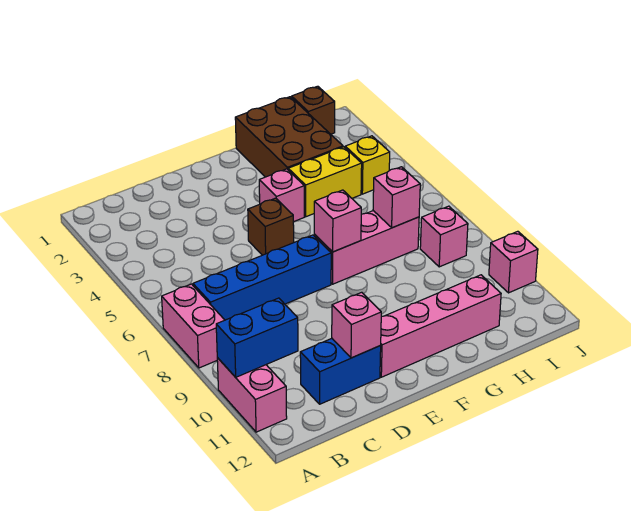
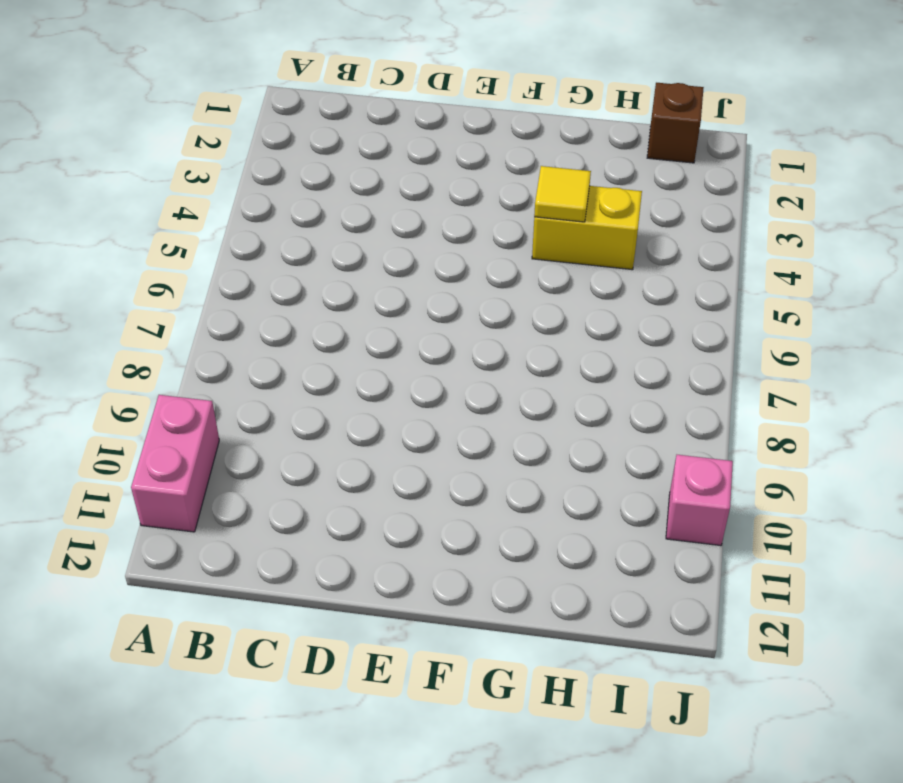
yellow tile G4 level 2 -> none
none -> pink brick A7:A8 level 1
none -> blue brick B7:E7 level 1
none -> blue brick C11:D11 level 1

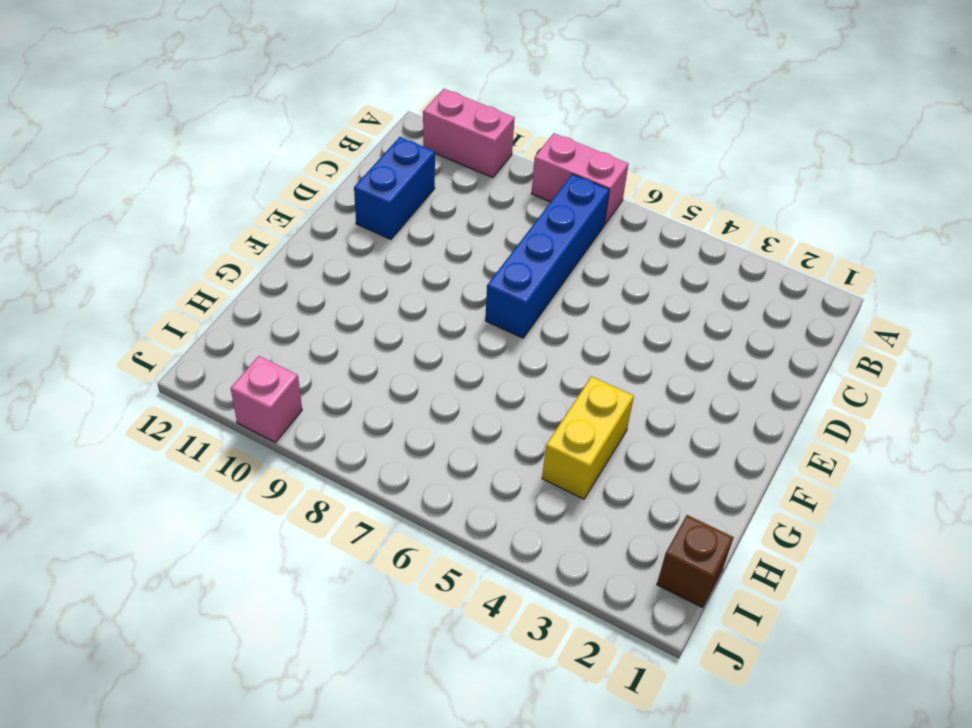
none -> brown brick E5 level 1
none -> pink brick E11:H11 level 1
none -> pink brick F4 level 1

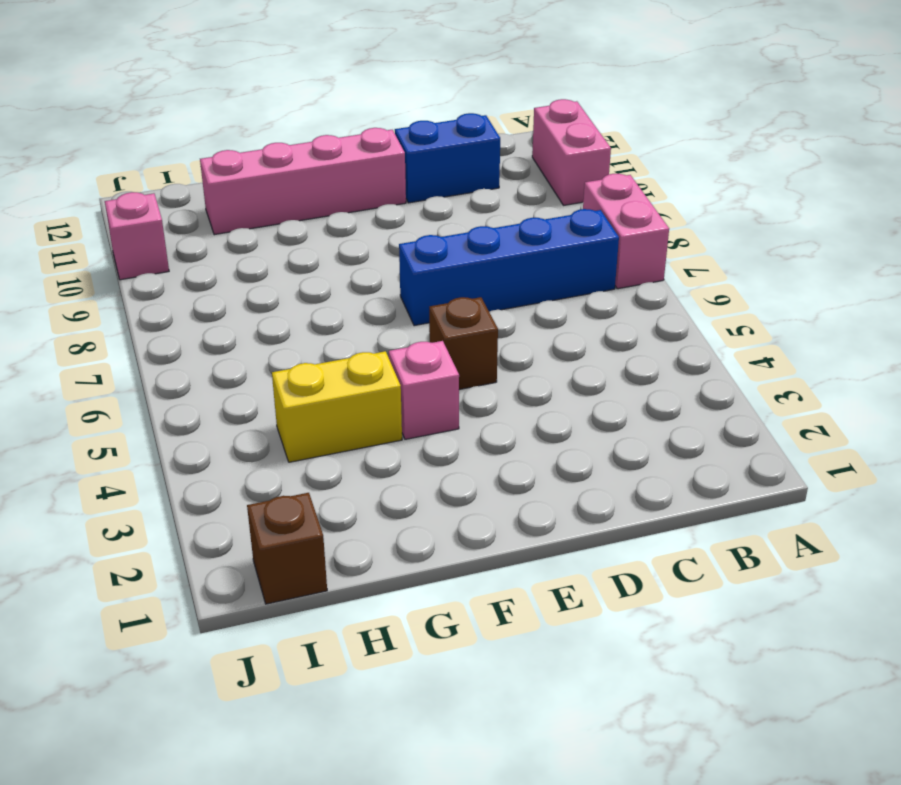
none -> pink brick F7:H7 level 1
none -> brown brick G1:H3 level 1
none -> yellow brick I4 level 1

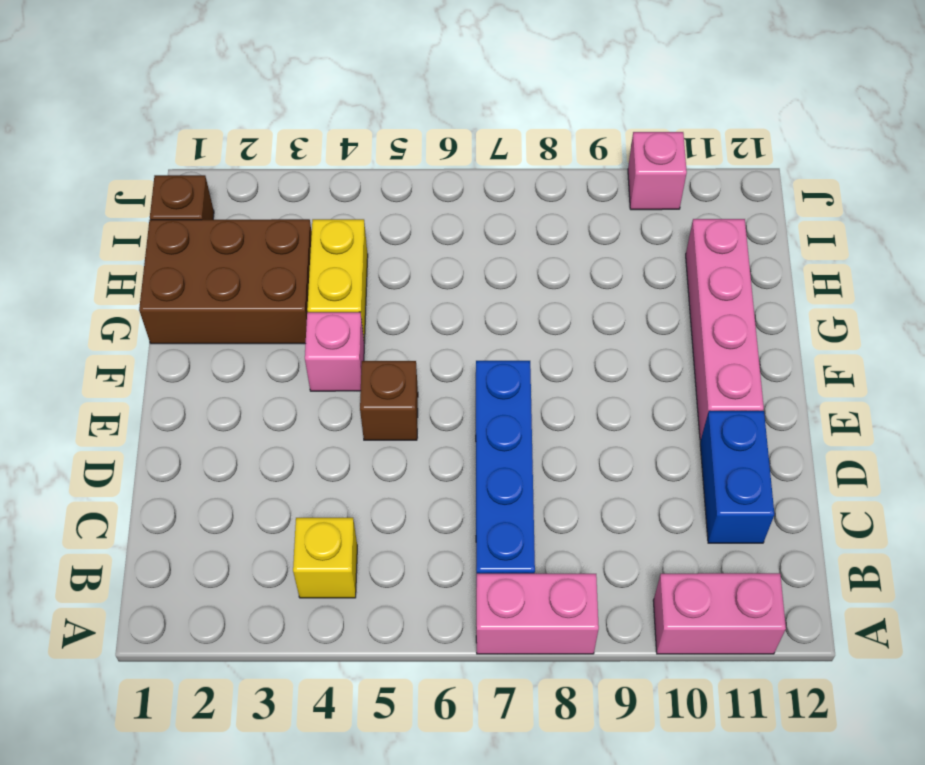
yellow brick B4 level 1 -> yellow brick I4 level 1
none -> pink brick F7:H7 level 1
none -> pink brick I8 level 1
none -> blue brick A10:B10 level 2

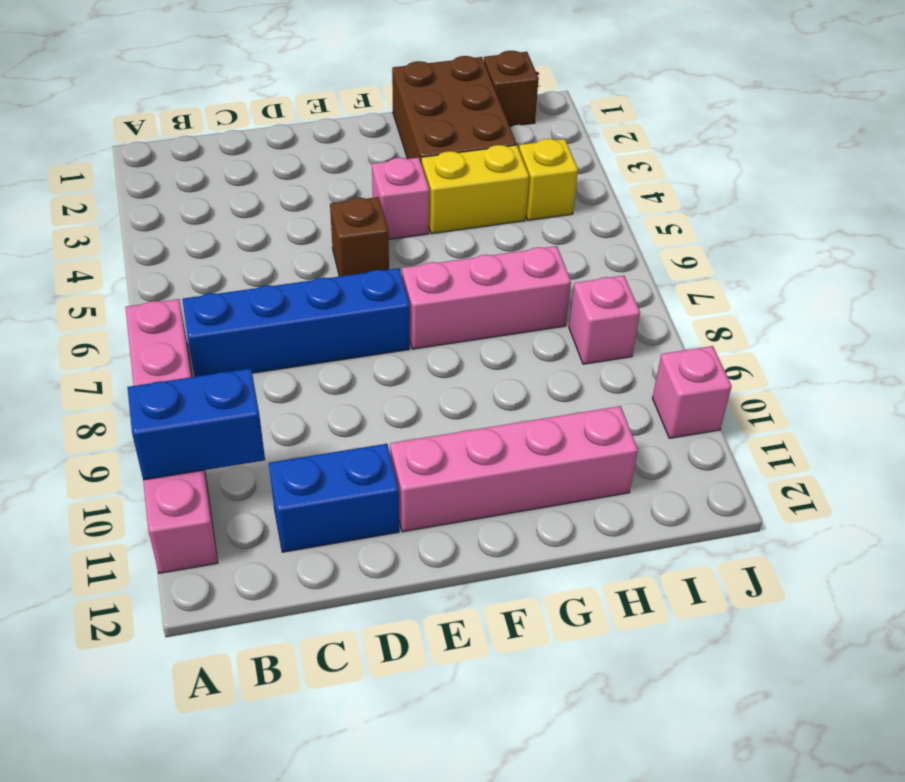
none -> pink brick D11 level 2
none -> pink brick F7 level 2
none -> pink brick H7 level 2

